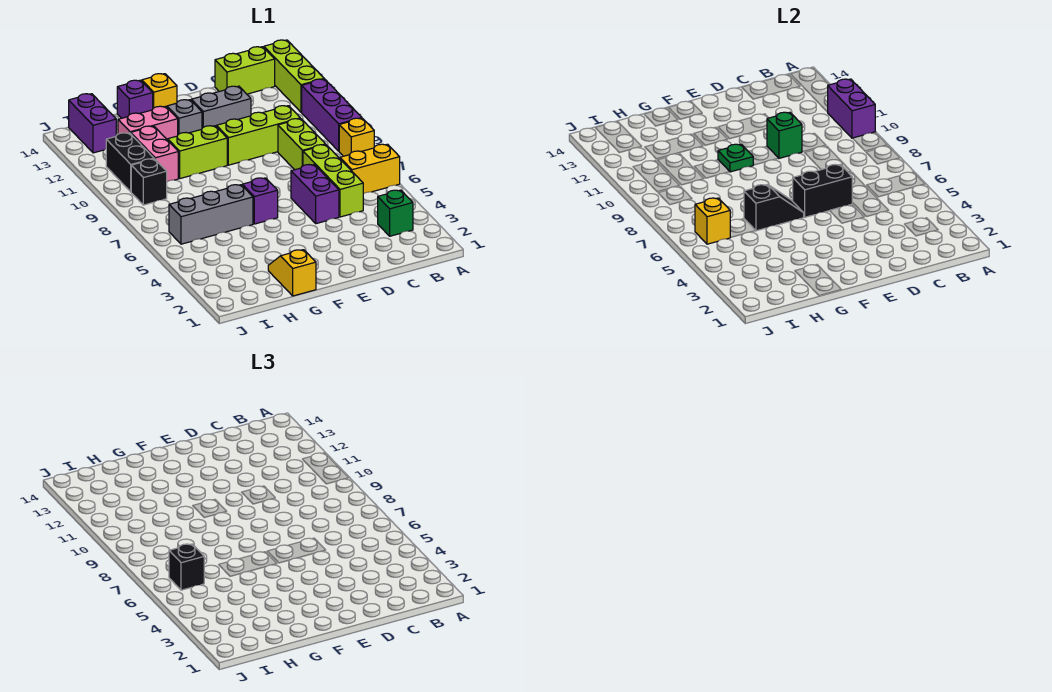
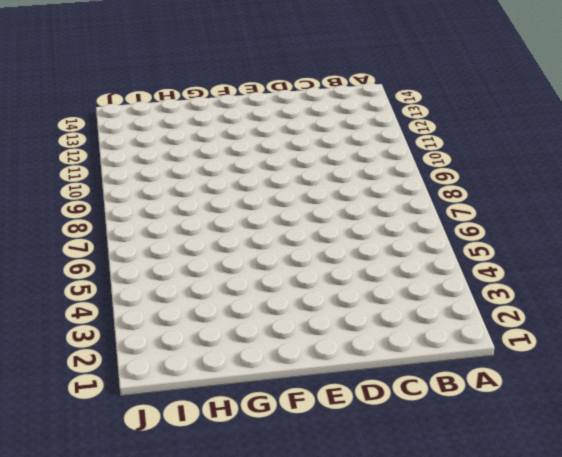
none -> yellow brick A6:B6 level 1
none -> yellow brick A8 level 1
none -> purple brick A9:A11 level 1
none -> lime brick A12:A14 level 1

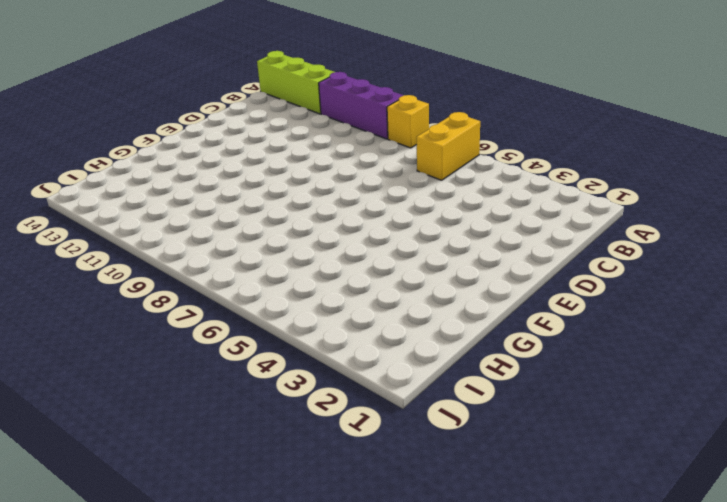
none -> green brick B3 level 1
none -> lime brick B14:C14 level 1
none -> lime brick C5:C7 level 1
none -> lime brick C8:C9 level 1

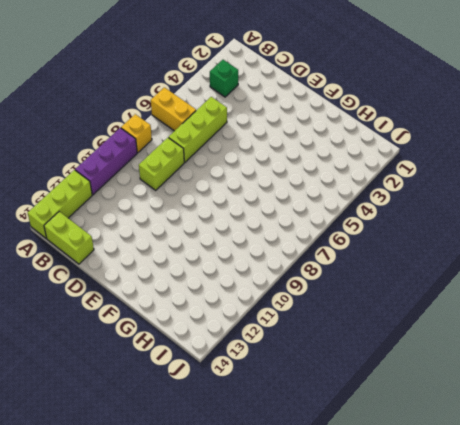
none -> lime brick C10:E10 level 1
none -> purple brick D5:D6 level 1
none -> grey brick D12:E12 level 1
none -> purple brick F6 level 1

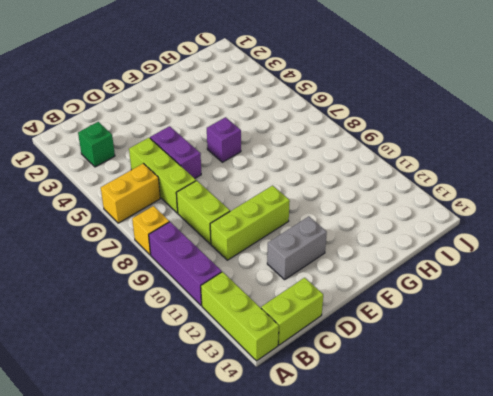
none -> lime brick F10:G10 level 1
none -> grey brick F12 level 1
none -> yellow brick F14 level 1
none -> yellow slope G1:G2 level 1 top 1

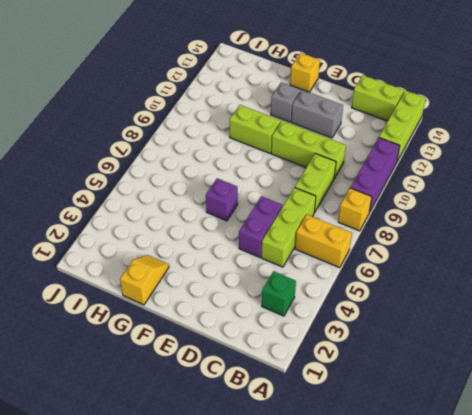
none -> grey brick G6:I6 level 1
none -> pink brick G12:H12 level 1
none -> purple brick G14 level 1
none -> pink brick H10:H11 level 1

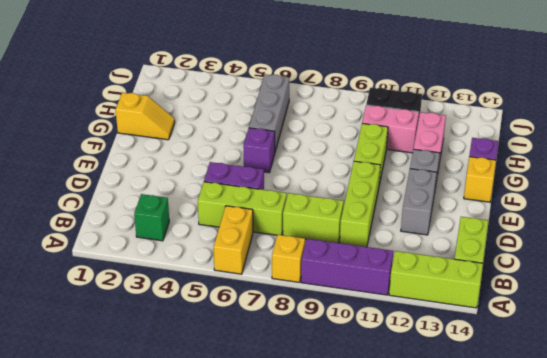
none -> black brick I9 level 1
none -> purple brick I13:I14 level 1
none -> purple brick A10:A11 level 2
none -> black brick D6:E6 level 2

